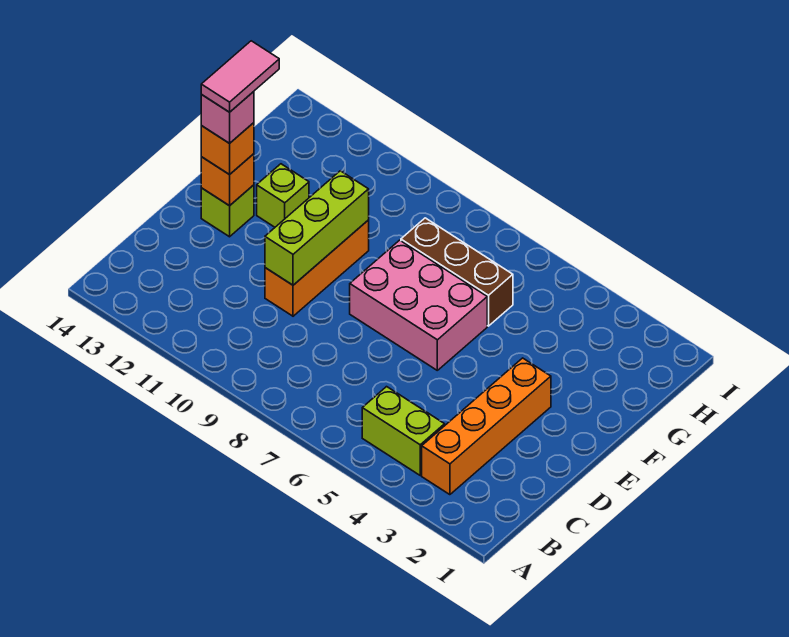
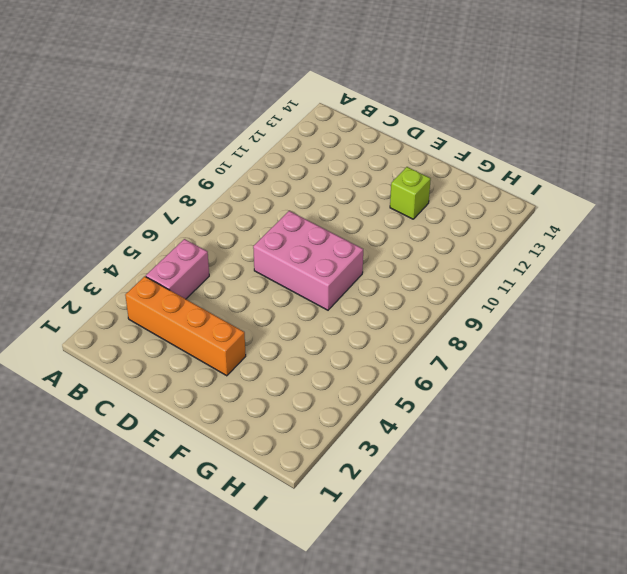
pink brick B4:B5 level 1 -> lime brick B4:B5 level 1
pink brick D7:F8 level 1 -> pink brick E6:F8 level 1
none -> orange brick D10:F10 level 1
none -> lime brick E13 level 1
none -> brown brick G6:G8 level 1

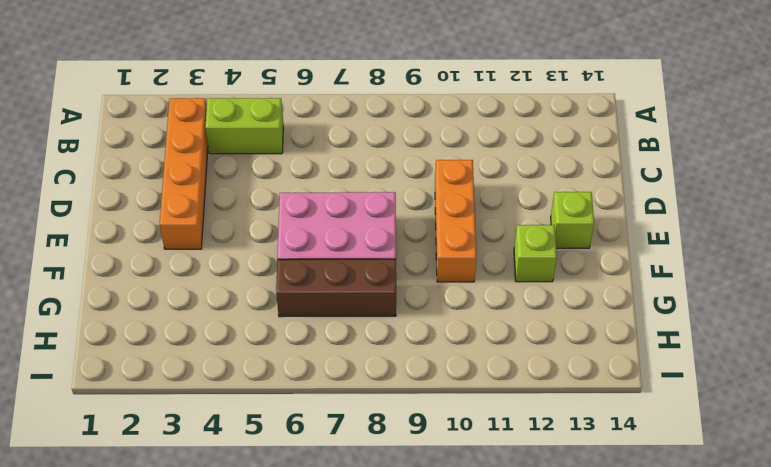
none -> lime brick D10:F10 level 2
none -> orange brick E13 level 2
none -> orange brick E13 level 3

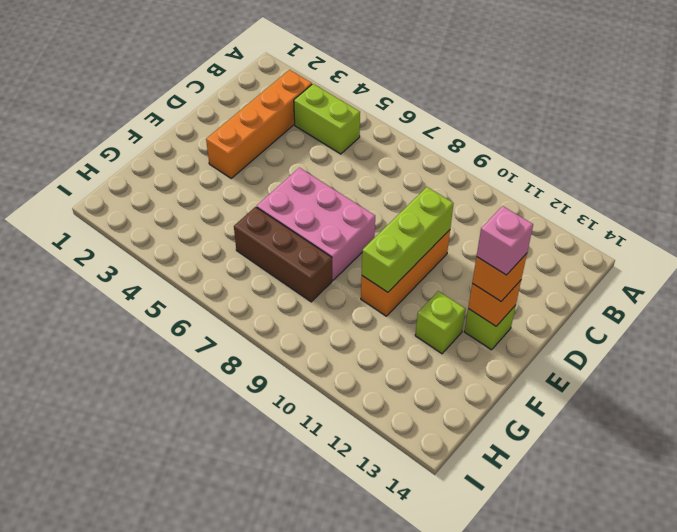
none -> pink tile E13:F13 level 5

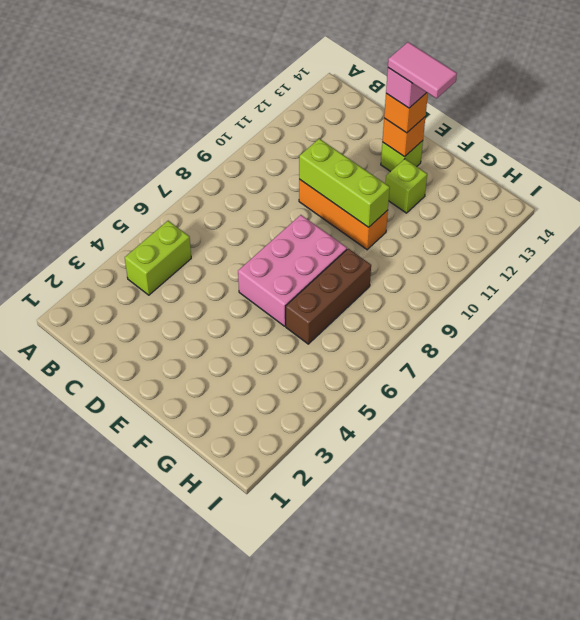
none -> orange brick B3:E3 level 1

